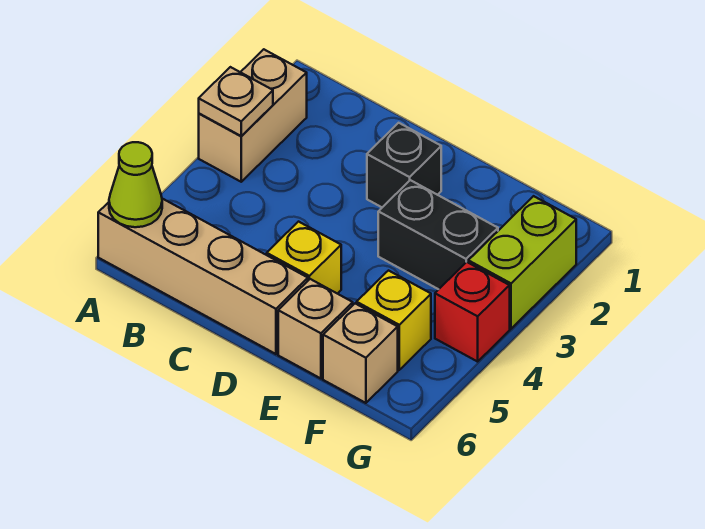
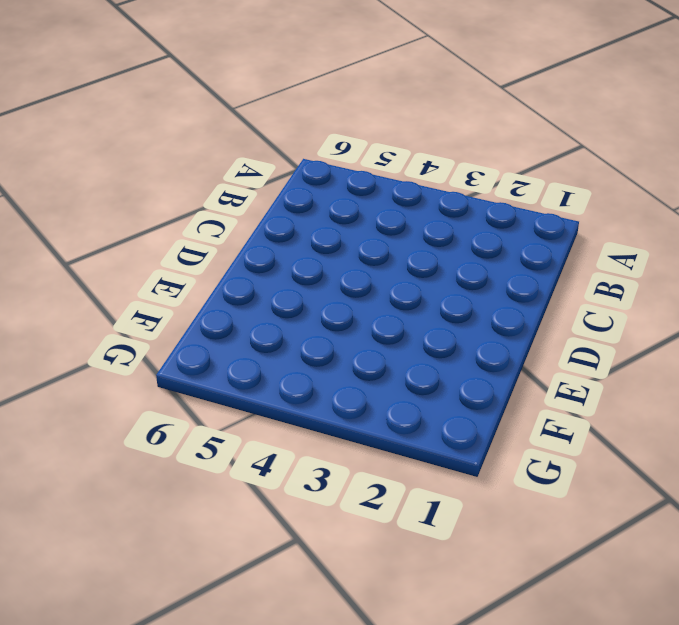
none -> tan brick A2:A3 level 1
none -> tan brick A6:D6 level 1
none -> black brick D2 level 1

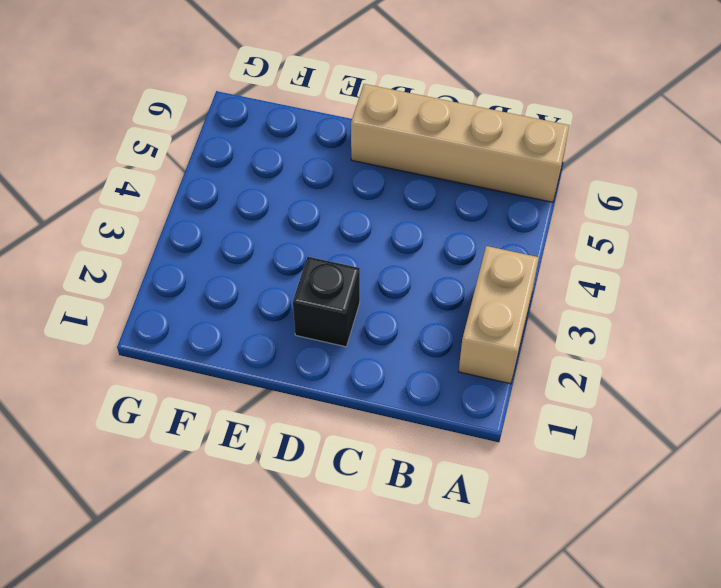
none -> yellow brick D5 level 1
none -> black brick E3:F3 level 1
none -> tan brick E6 level 1

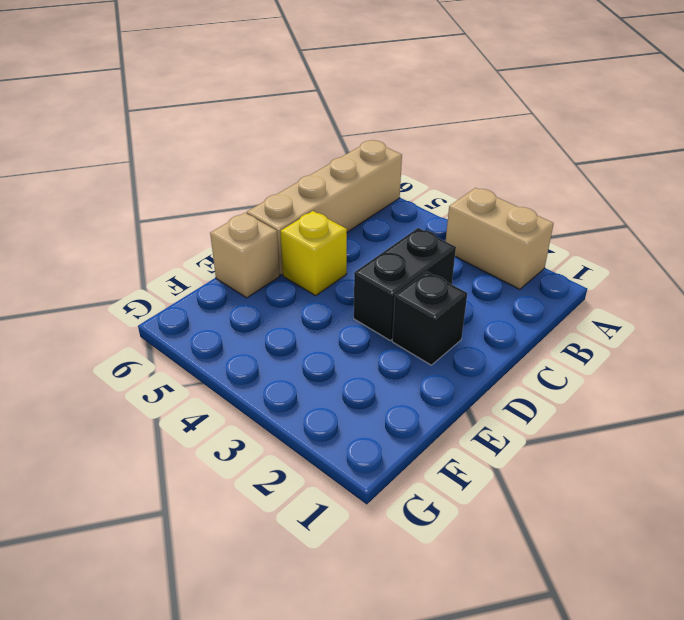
black brick C3:D3 level 1 -> black brick E3:F3 level 1
none -> yellow brick F5 level 1
none -> tan brick F6 level 1
none -> lime brick G2:G3 level 1

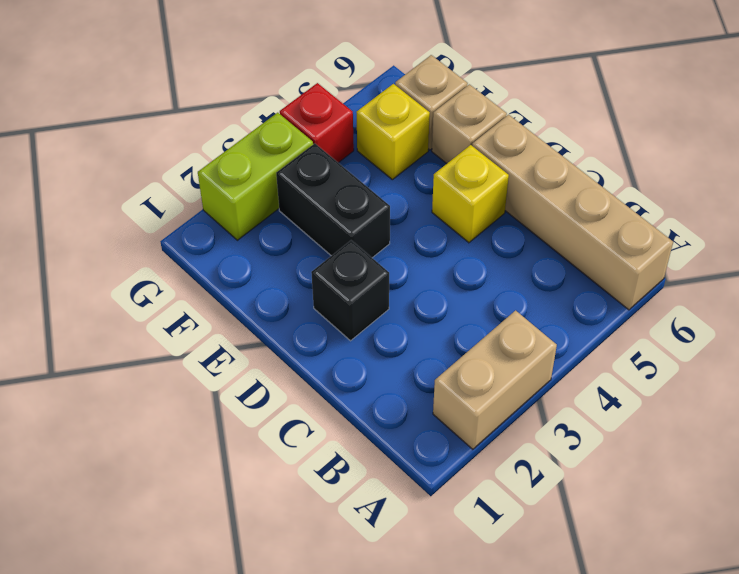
none -> tan plate A3 level 2
none -> lime cone A6 level 2

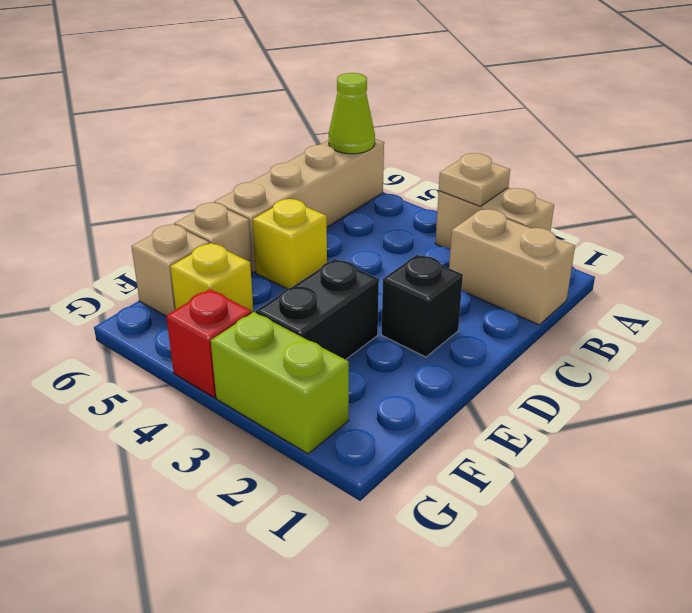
tan brick B1:B2 level 1 -> none

